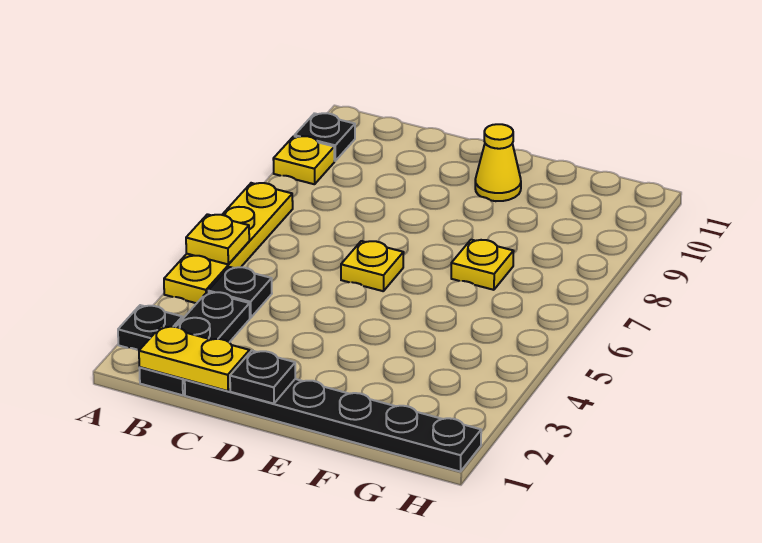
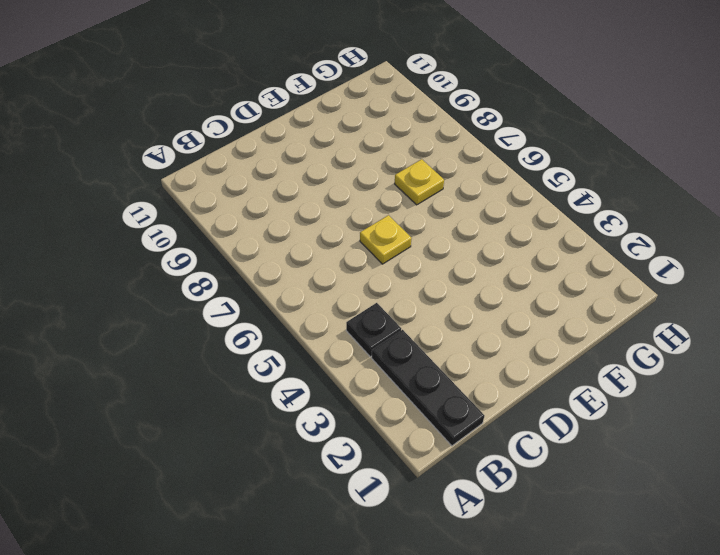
none -> black plate A2 level 1
none -> yellow plate A4:A7 level 1
none -> yellow plate A9 level 1

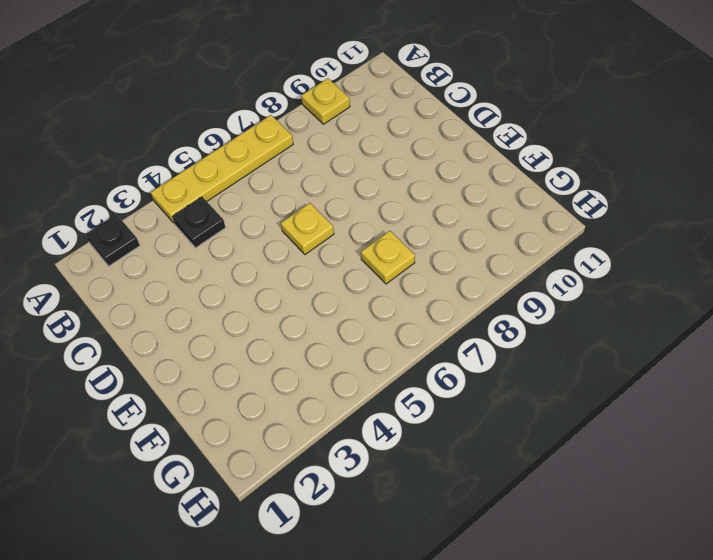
none -> black plate A10 level 1
none -> black plate B1:B3 level 1
none -> black plate C1:H1 level 1

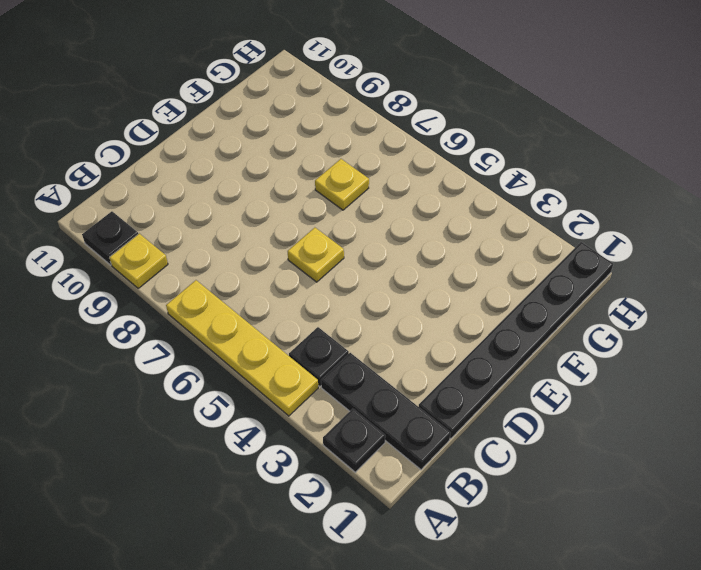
none -> yellow cone E10 level 1
none -> yellow plate A5 level 2
none -> yellow plate B1:C1 level 2

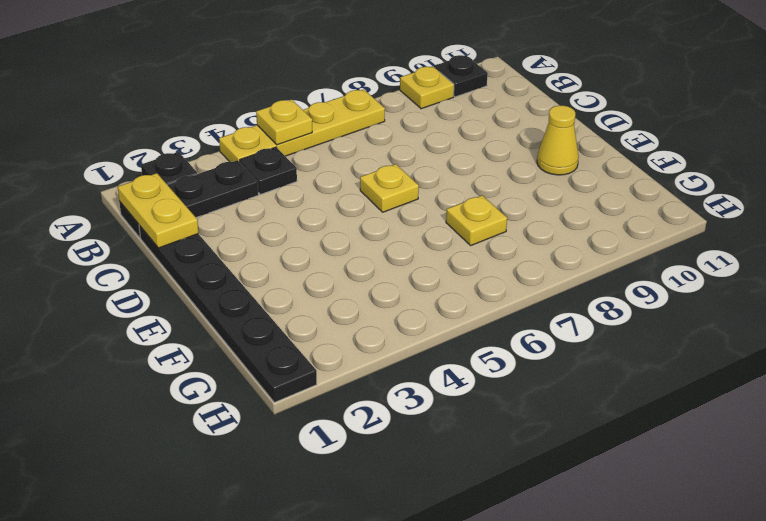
none -> black plate D1 level 2

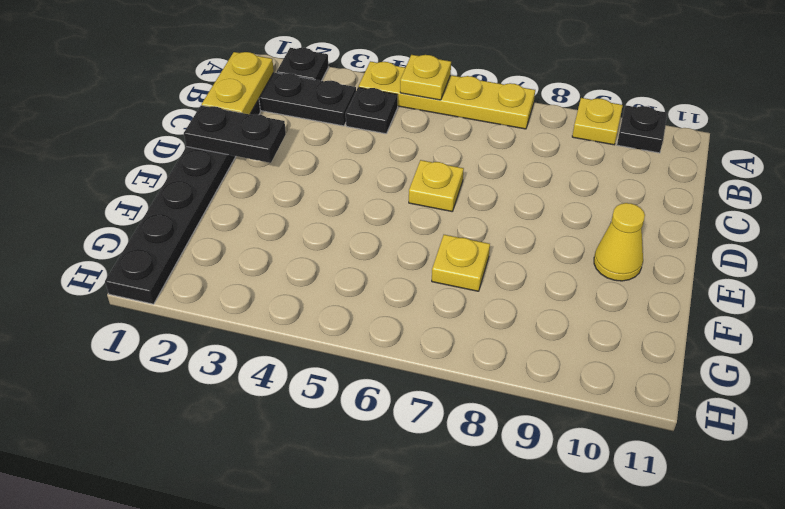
black plate D1:D2 level 2 -> black plate D1 level 2

